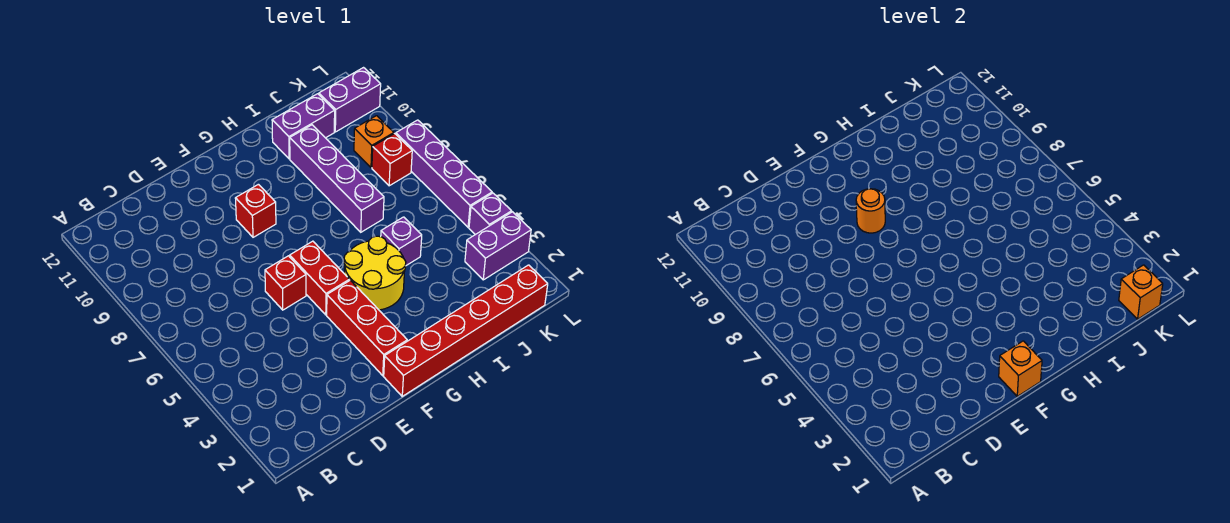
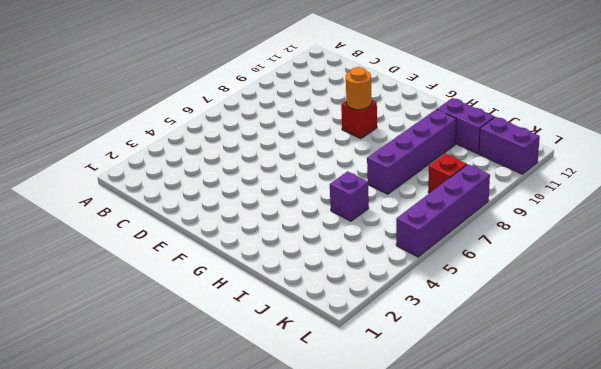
none -> red brick E6 level 1
none -> red brick F1:K1 level 1
none -> red brick F2:F4 level 1

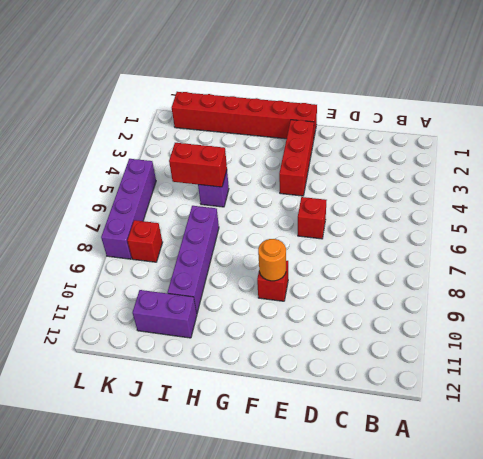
red brick I5:J5 level 2 -> red brick F5:F6 level 1
none -> yellow round brick G4:H5 level 1
none -> purple brick K3:L3 level 1
none -> orange brick K9 level 1

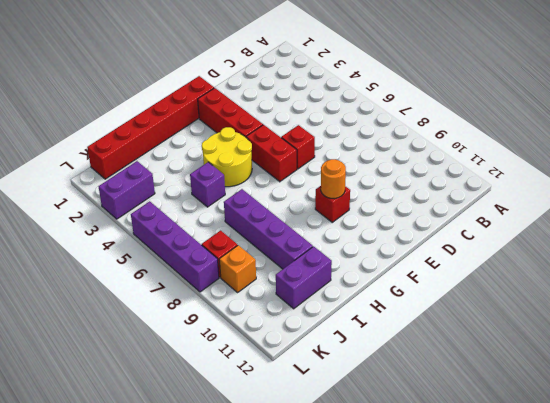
none -> purple brick K11:L11 level 1
none -> purple brick L4 level 1
none -> orange brick F1 level 2

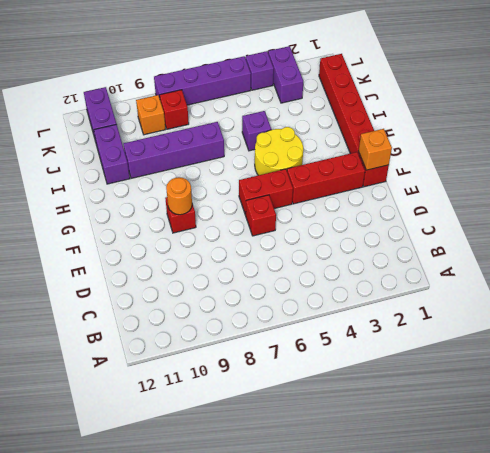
none -> orange brick K1 level 2

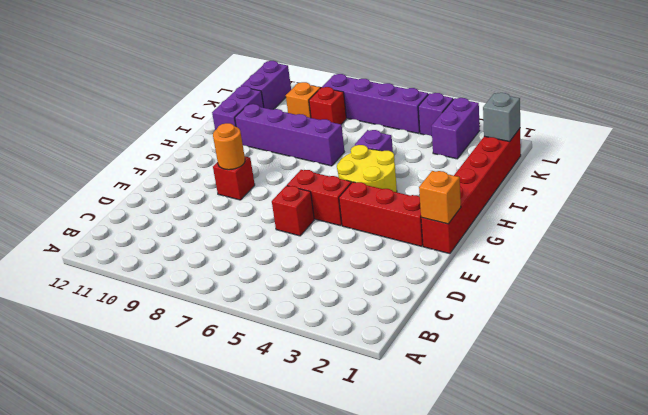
grey brick K1 level 2 -> orange brick K1 level 2

